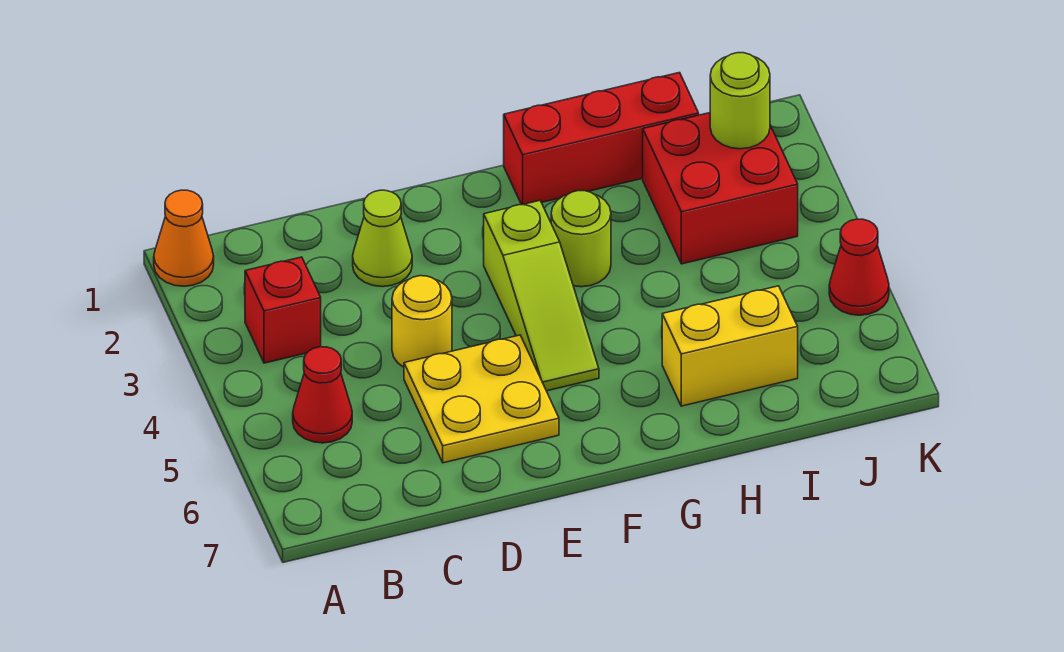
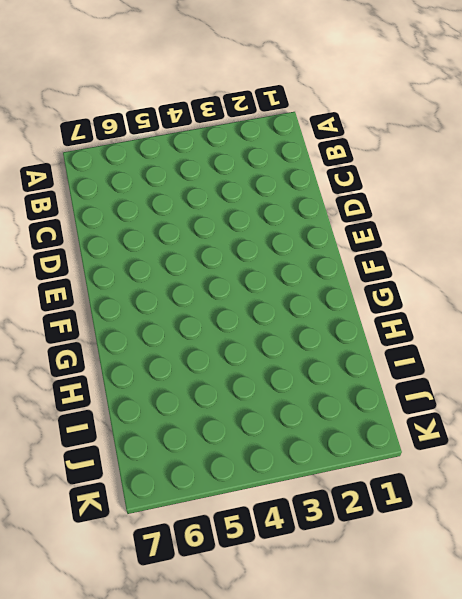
none -> orange cone A1 level 1
none -> red brick B3 level 1
none -> red cone B5 level 1

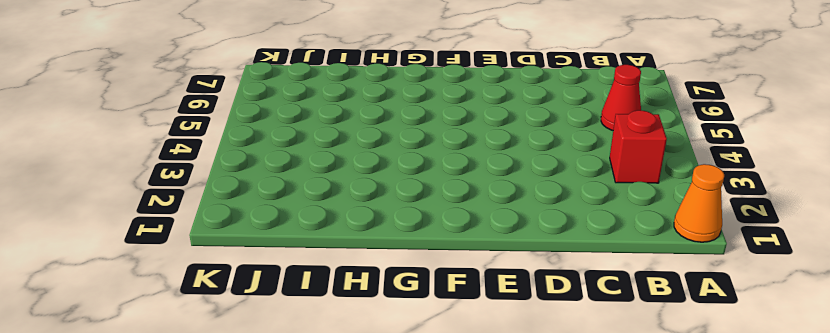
none -> lime cone D2 level 1
none -> yellow round brick D4 level 1
none -> yellow plate D5:E6 level 1

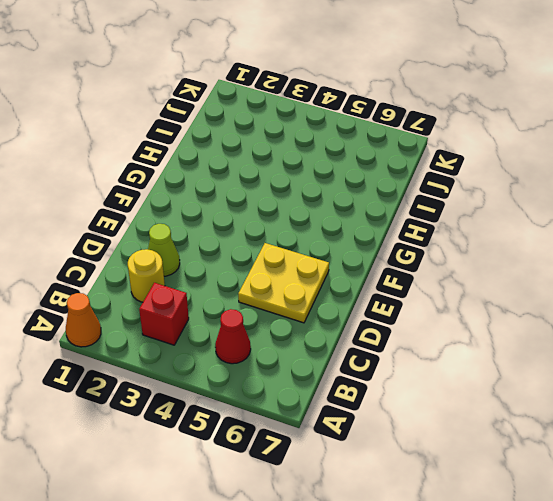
yellow round brick C2 level 1 -> yellow round brick D4 level 1
none -> lime slope F3:F5 level 1 top 3
none -> red brick G1:I1 level 1
none -> lime round brick G3 level 1

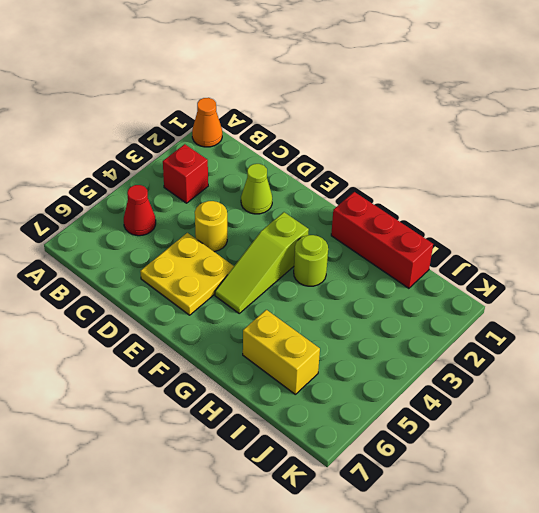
none -> red brick I2:J3 level 1
none -> red cone K5 level 1
none -> lime round brick J2 level 2

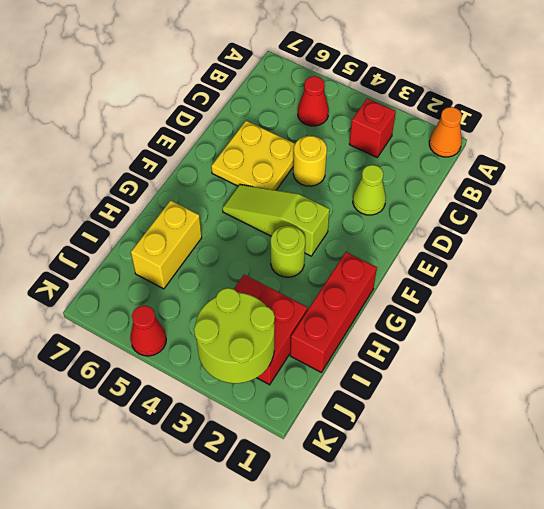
lime round brick J2:K3 level 2 -> lime round brick J2 level 2

